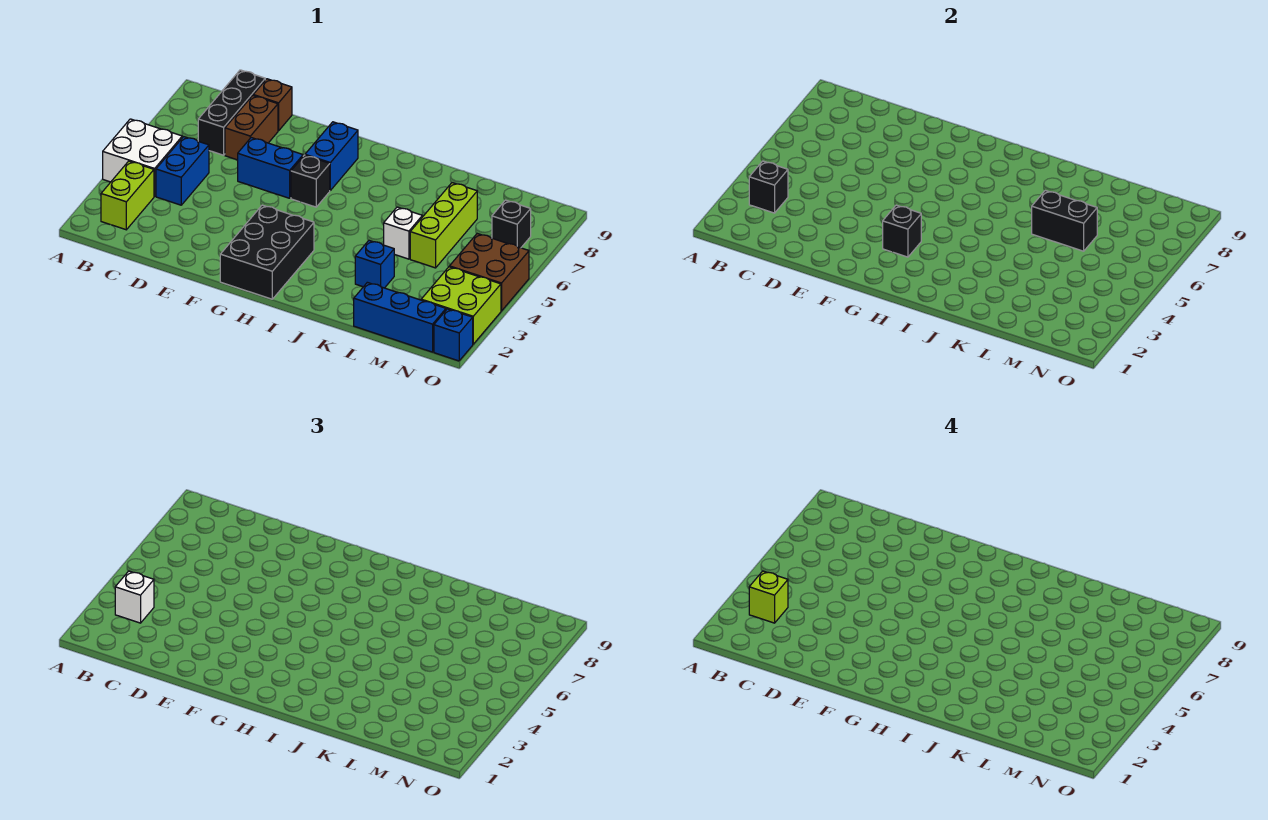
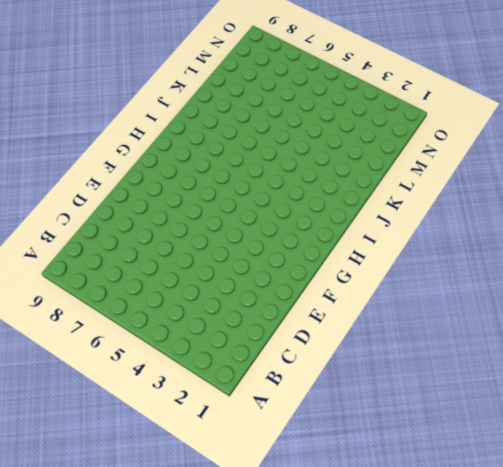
none -> white brick A4:B5 level 1
none -> lime brick B2:B3 level 1
none -> blue brick C4:C5 level 1

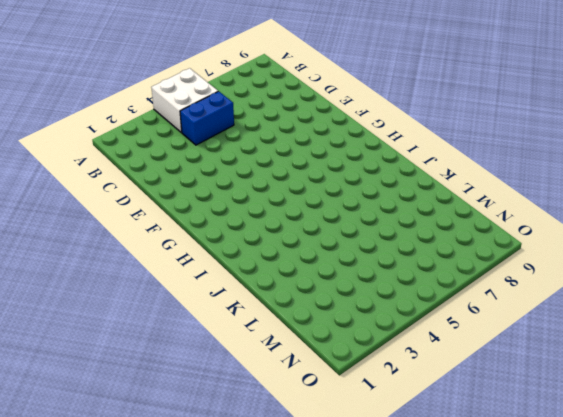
none -> lime brick B2:B3 level 1
none -> black brick C7:C9 level 1
none -> brown brick D7:D8 level 1

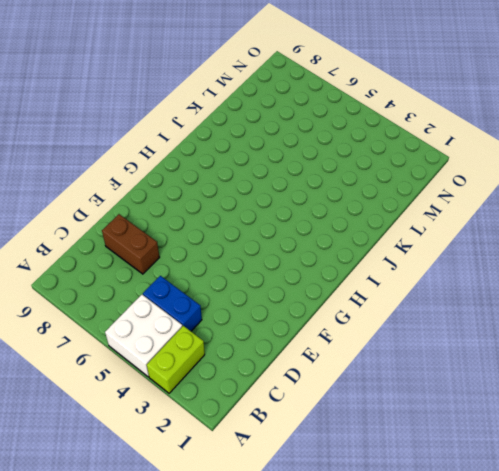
lime brick A3:B3 level 1 -> lime brick B2:B3 level 1
none -> black brick C7:C9 level 1
none -> brown brick D9 level 1
none -> blue brick E6:F6 level 1

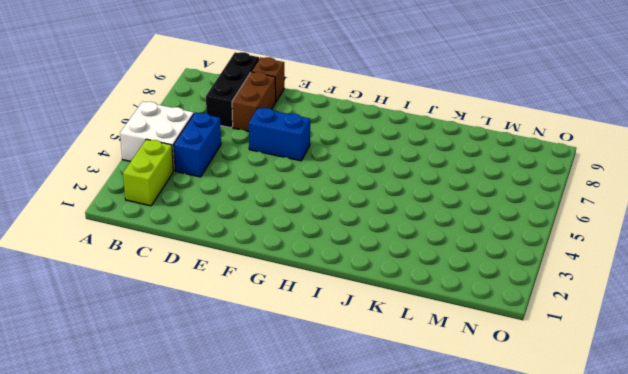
none -> black brick G1:H3 level 1
none -> black brick G6 level 1
none -> blue brick G7:G8 level 1

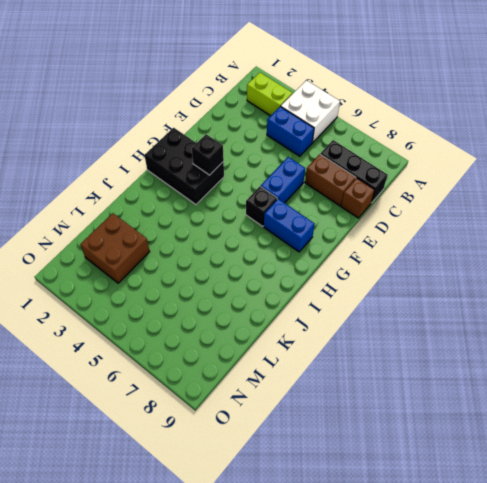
brown brick L2:M3 level 1 -> brown brick N4:O5 level 1
none -> blue brick K3 level 1
none -> white brick K5 level 1
none -> blue brick L1:N1 level 1

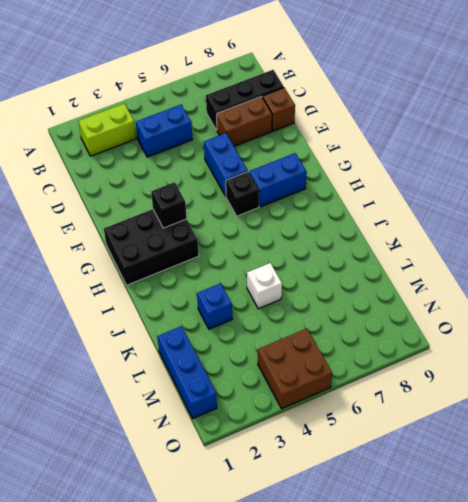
none -> white brick A4:B5 level 1
none -> lime brick L5:L7 level 1
none -> lime brick N2:O3 level 1

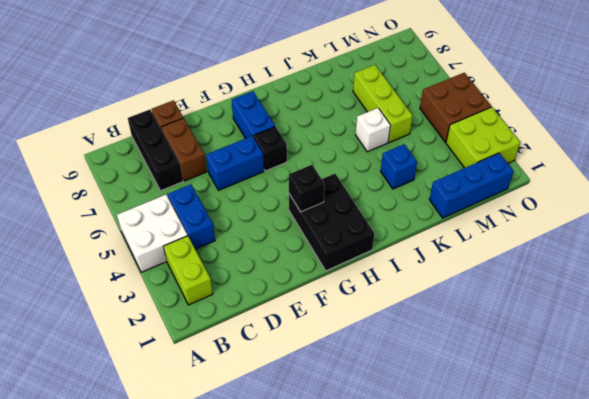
none -> black brick N7 level 1
none -> blue brick O1 level 1
none -> black brick B3 level 2

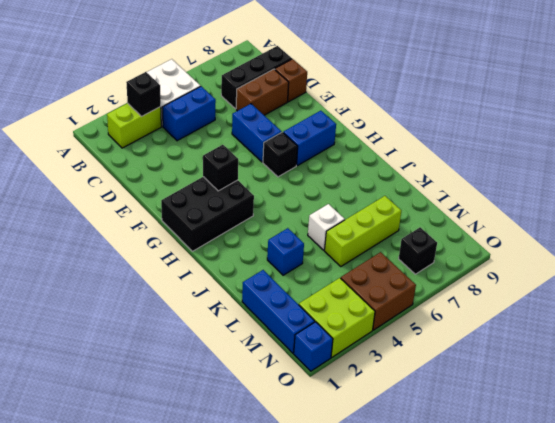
none -> black brick K6:L6 level 2
none -> white brick B3 level 3
none -> lime brick B3 level 4

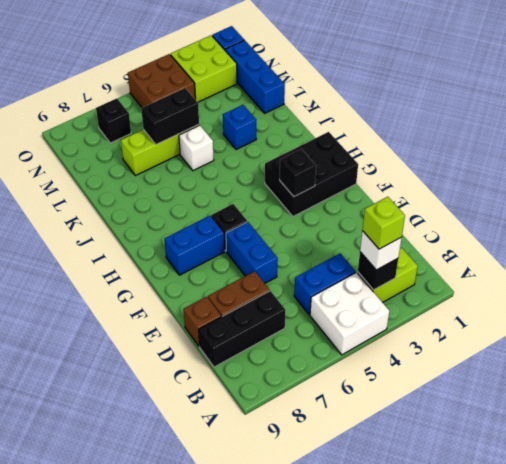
black brick L5:L6 level 2 -> black brick K6:L6 level 2

